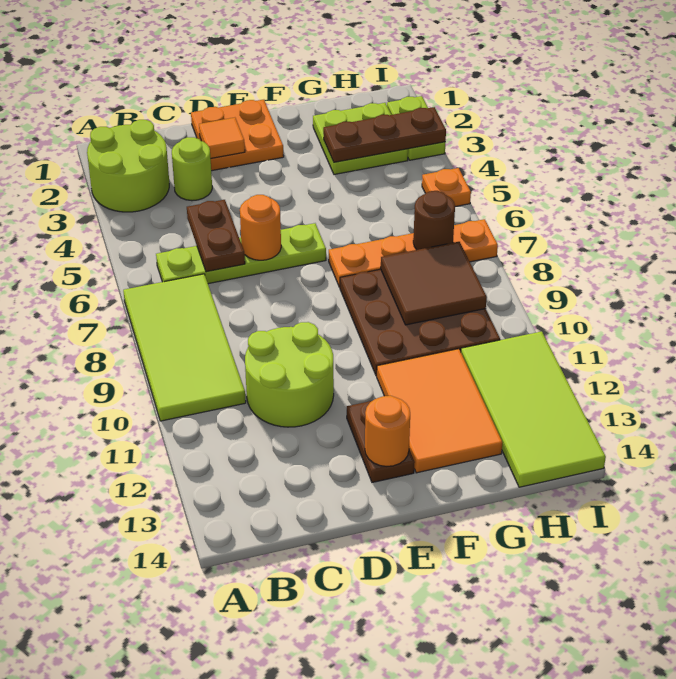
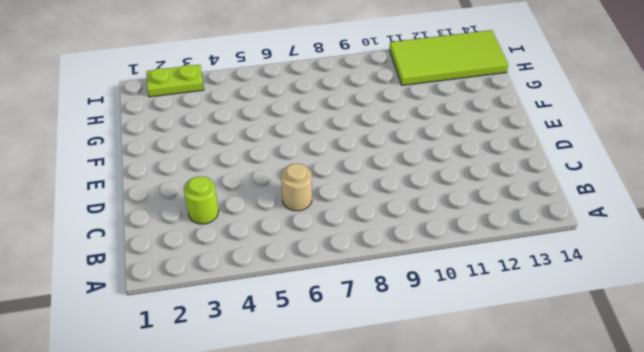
tan round brick C6 level 1 -> lime plate B6:E6 level 1
none -> lime round brick A2:B3 level 1
none -> lime tile A7:B10 level 1
none -> lime round brick C10:D11 level 1

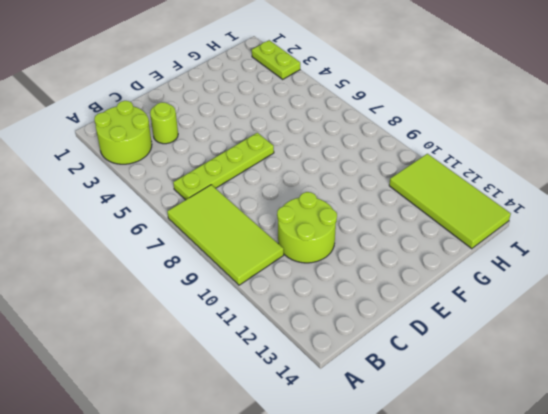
none -> orange plate D1:E2 level 1
none -> brown plate E12:E13 level 1
none -> orange plate F7:I7 level 1

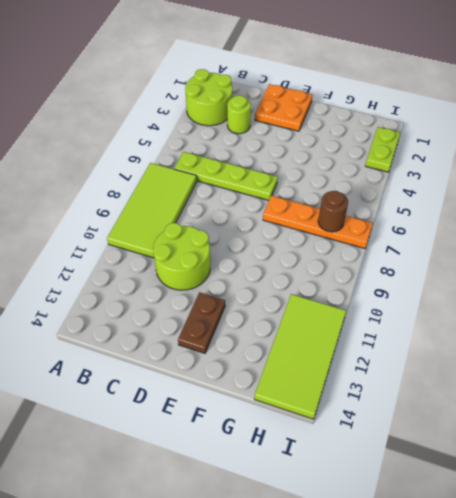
none -> brown plate F8:H10 level 1
none -> orange tile F11:G13 level 1
none -> lime plate G2:H3 level 1

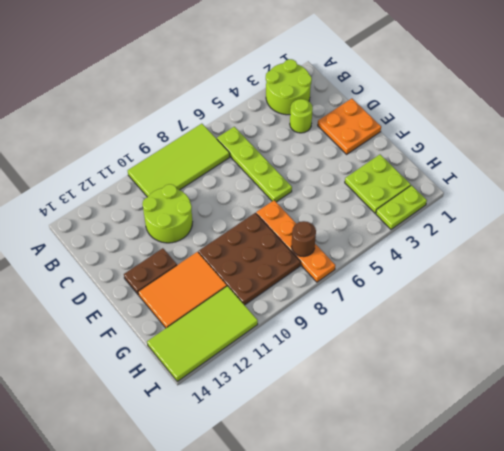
none -> orange plate I5 level 1
none -> brown plate C5:C6 level 2
none -> orange tile D2 level 2

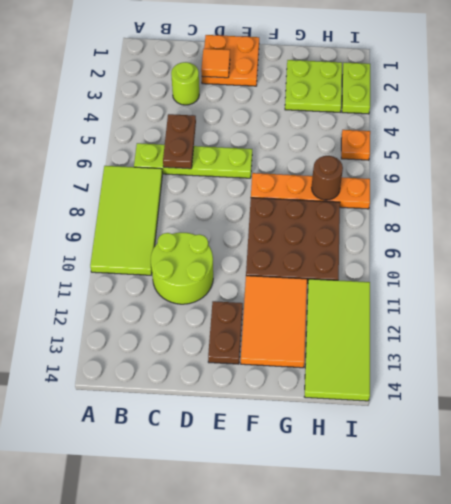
none -> lime round brick A2:B3 level 1
none -> orange round brick D6 level 2
none -> orange round brick E13 level 2

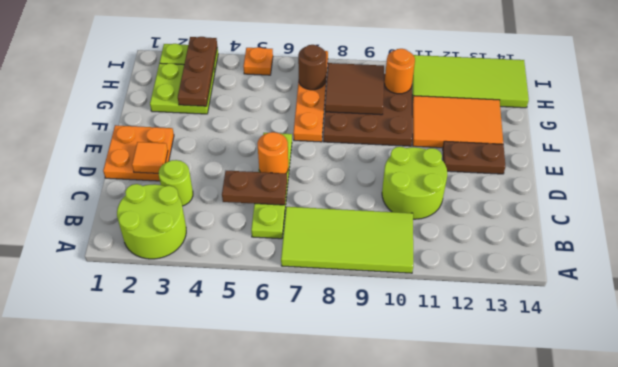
orange round brick H10 level 2 -> orange round brick E13 level 2

